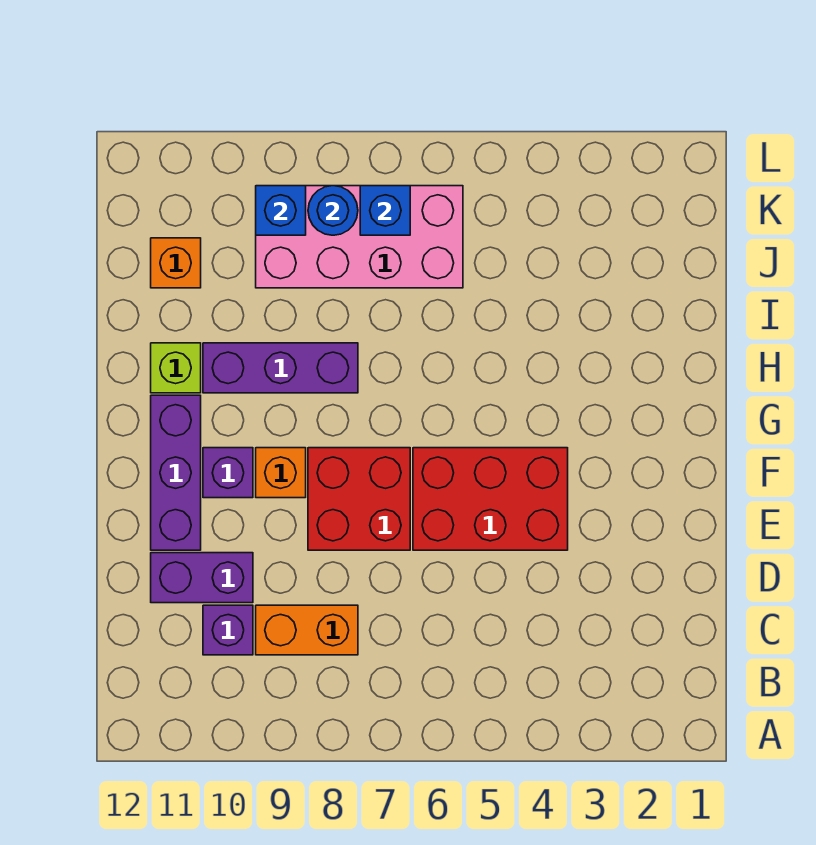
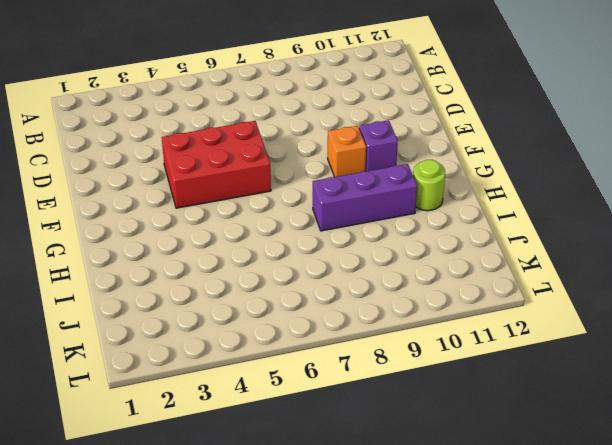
lime round brick H11 level 1 -> lime brick H11 level 1
none -> orange brick C8:C9 level 1
none -> purple brick C10 level 1
none -> purple brick D10:D11 level 1

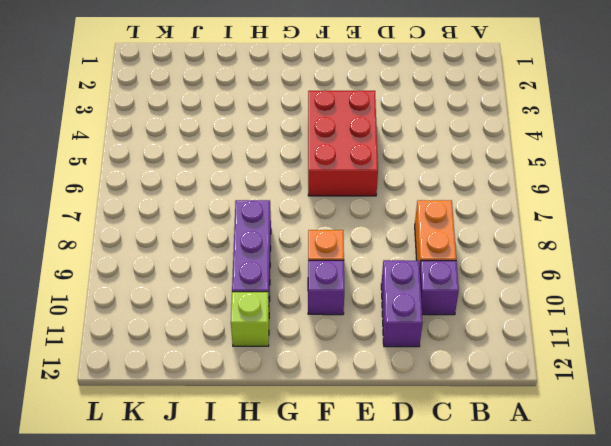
none -> red brick E7:F8 level 1
none -> purple brick E11:G11 level 1
none -> pink brick J6:K9 level 1

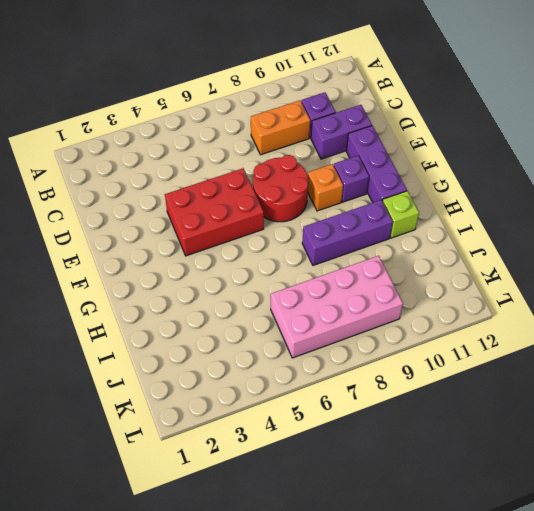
red round brick E7:F8 level 1 -> red brick E7:F8 level 1
none -> orange brick J11 level 1
none -> blue brick K7 level 2
none -> blue round brick K8 level 2

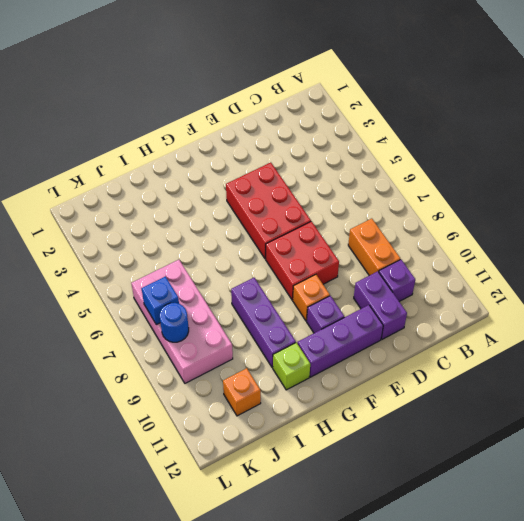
none -> blue brick K9 level 2

